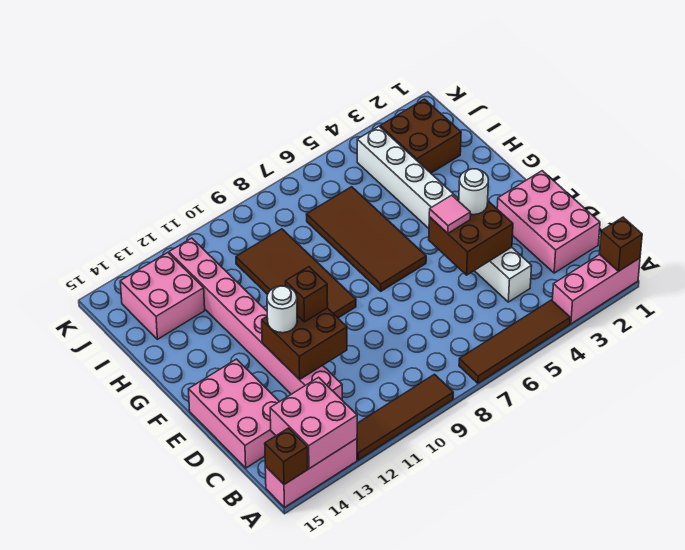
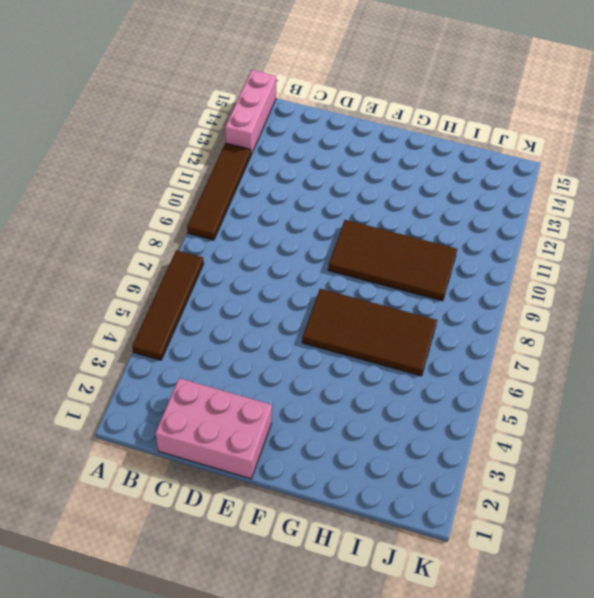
none -> pink brick A1:A3 level 1
none -> white brick C4:J4 level 1
none -> pink brick C12:J12 level 1

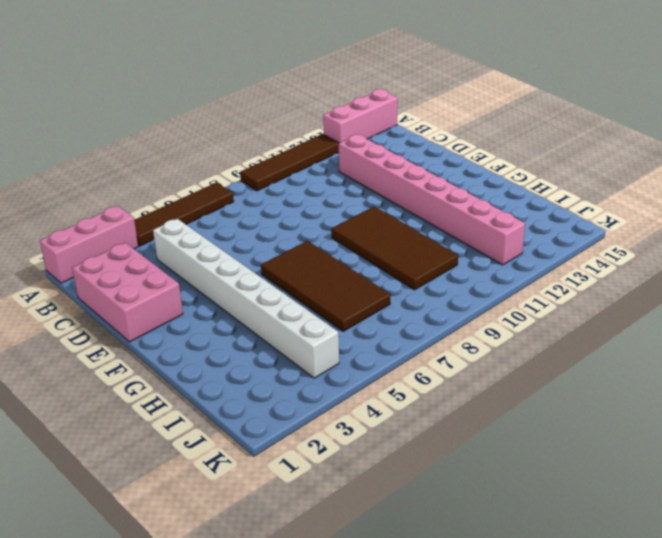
none -> pink brick C14:E15 level 1
none -> brown brick I2:J3 level 1
none -> pink brick I13:J14 level 1

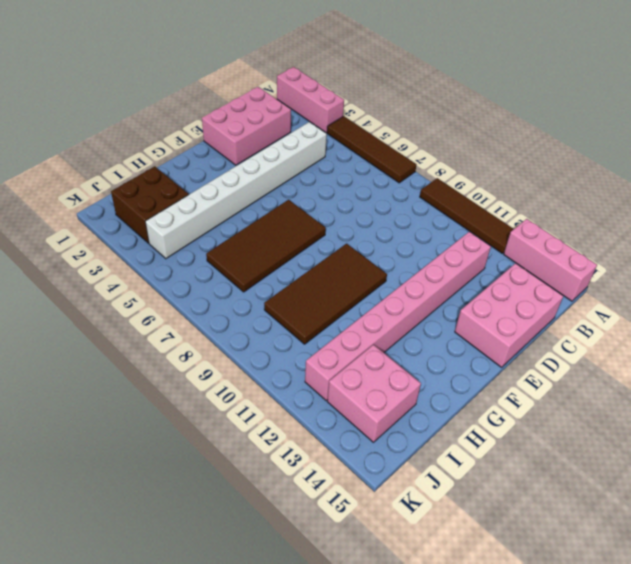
none -> brown brick A1 level 2
none -> pink brick A13:B14 level 2
none -> brown brick A15 level 2

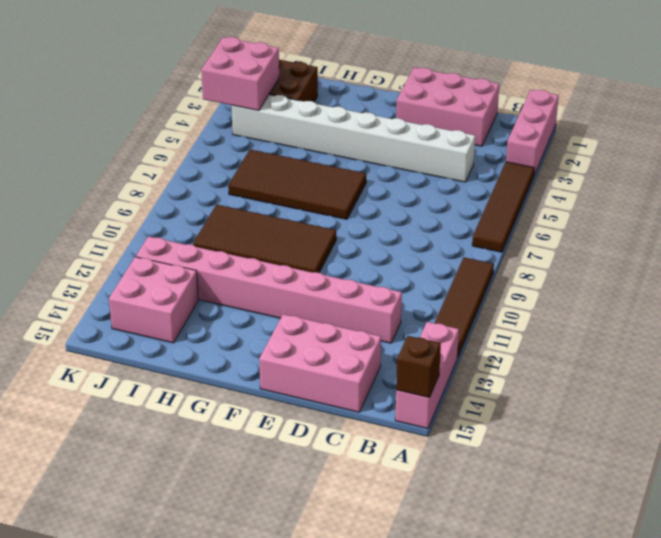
pink brick J3:K4 level 2 -> pink brick A13:B14 level 2
none -> brown brick A1 level 2
none -> brown brick D4:E5 level 2
none -> brown brick D11:E12 level 2

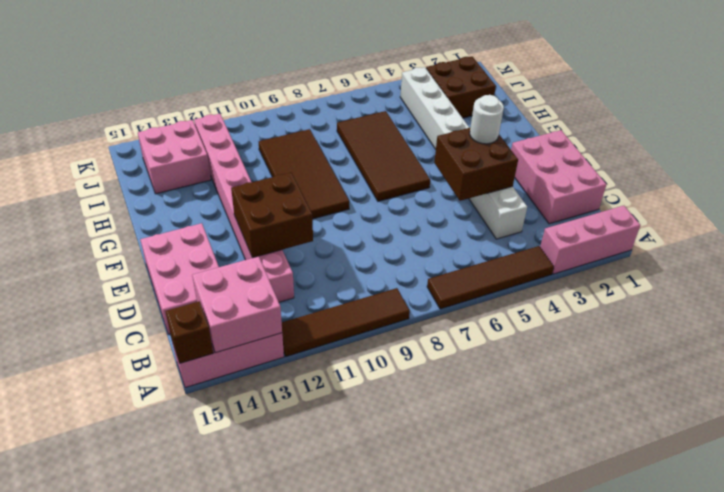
none -> brown brick A1 level 2
none -> pink tile E5 level 3
none -> brown brick E11 level 3

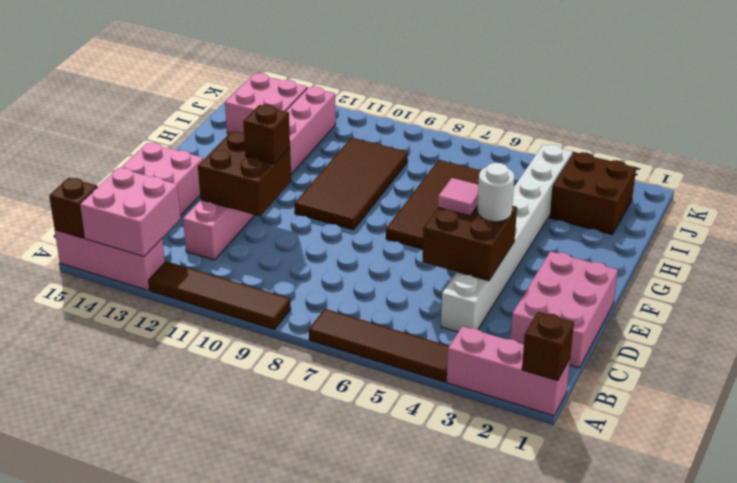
none -> white round brick E12 level 3

